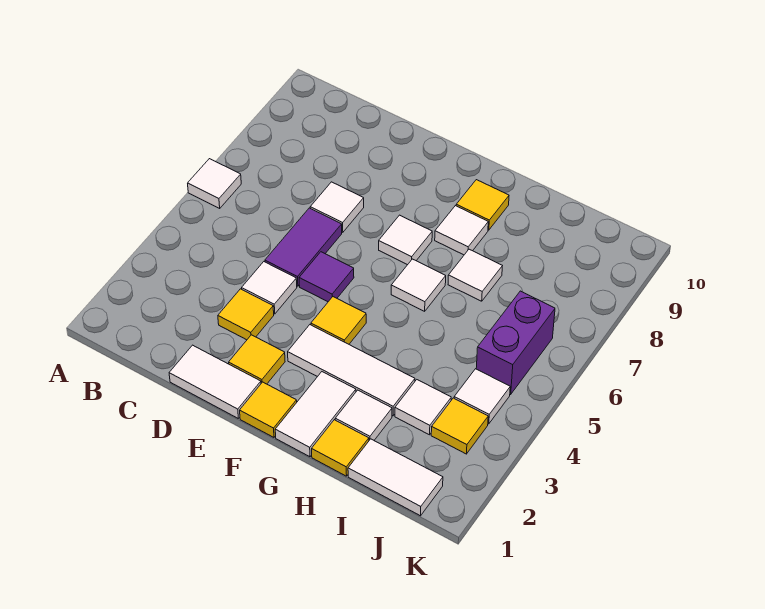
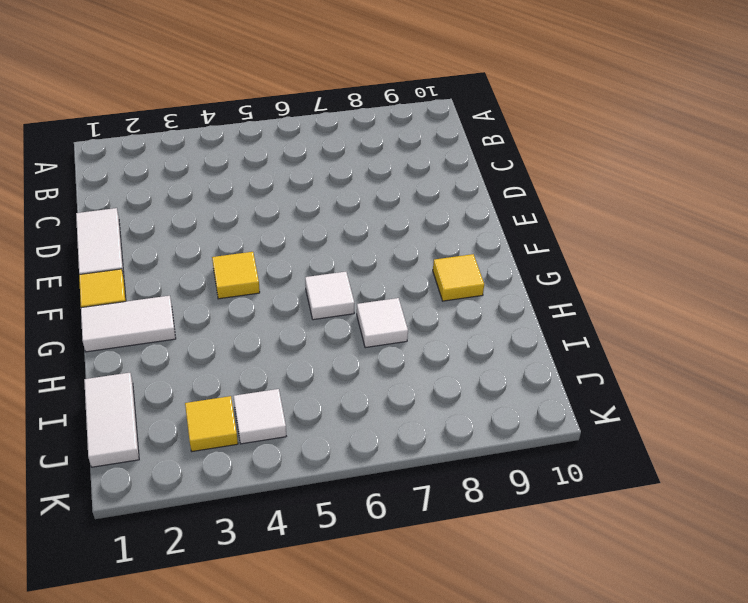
none -> white tile A6 level 1
none -> yellow tile D3 level 1
none -> white tile D4 level 1

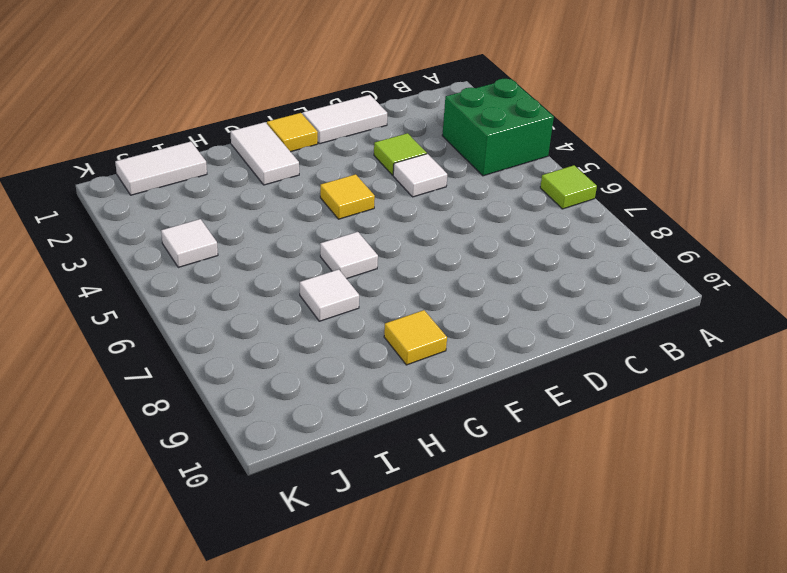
green brick A3:B4 level 1 -> none
lime tile A6 level 1 -> white tile A6 level 1
lime tile D3 level 1 -> yellow tile D3 level 1
none -> purple tile D5:D6 level 1
none -> white tile D7 level 1
none -> yellow tile E2 level 1

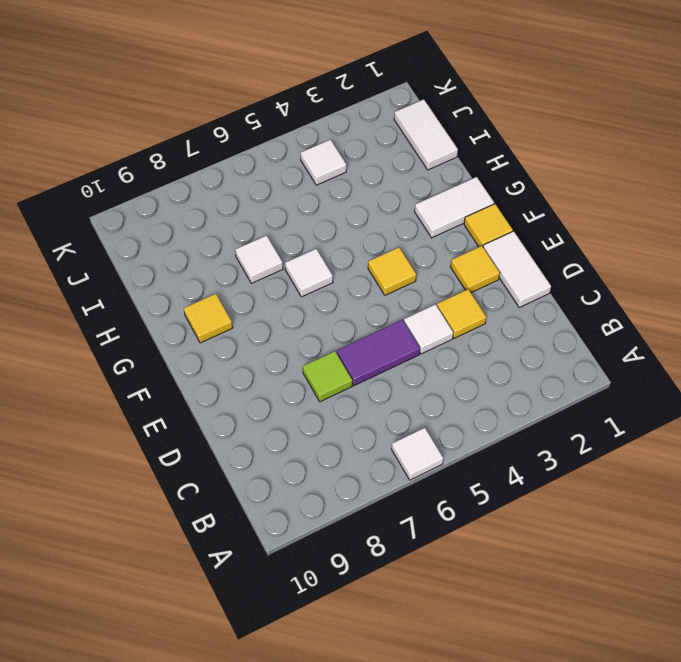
lime tile D7 level 1 -> white tile D7 level 1
none -> purple tile E5 level 1
none -> white tile F3:H3 level 1
none -> white tile F7 level 1

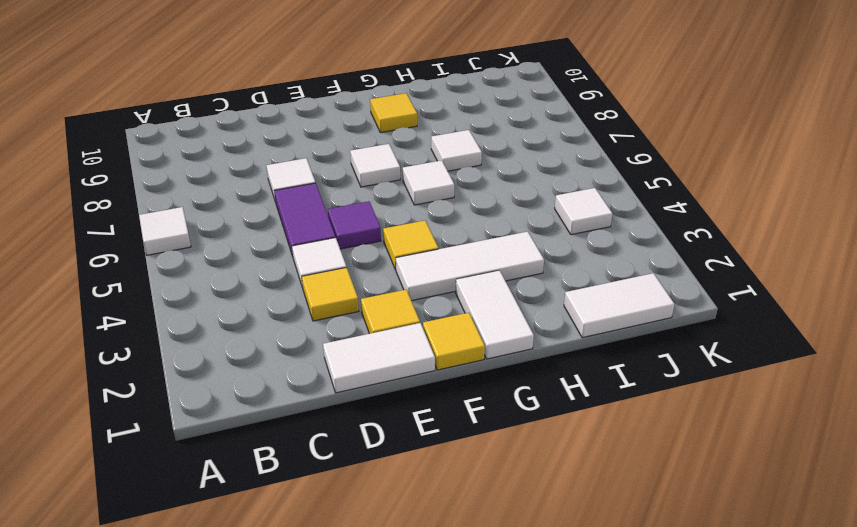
none -> white tile G8 level 1
none -> yellow tile H1 level 1
none -> white tile H2 level 1

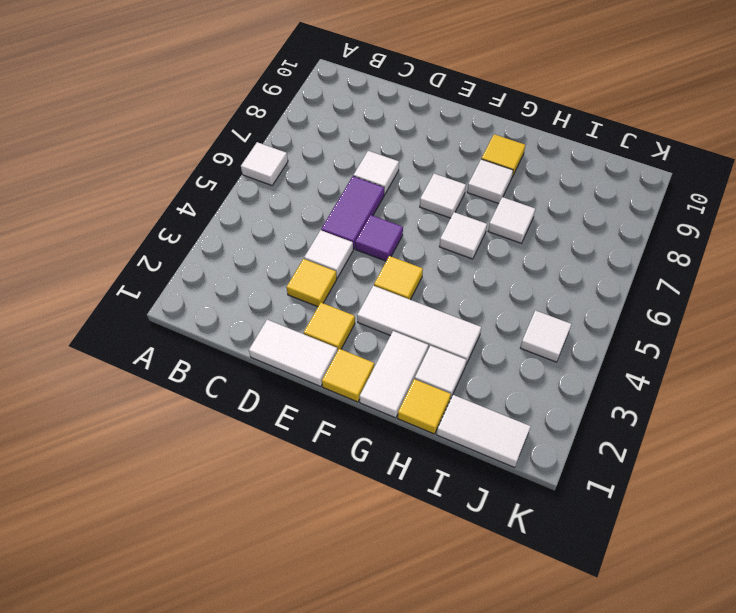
none -> white tile I3 level 1
none -> yellow tile J3 level 1
none -> purple brick J5:J6 level 1

